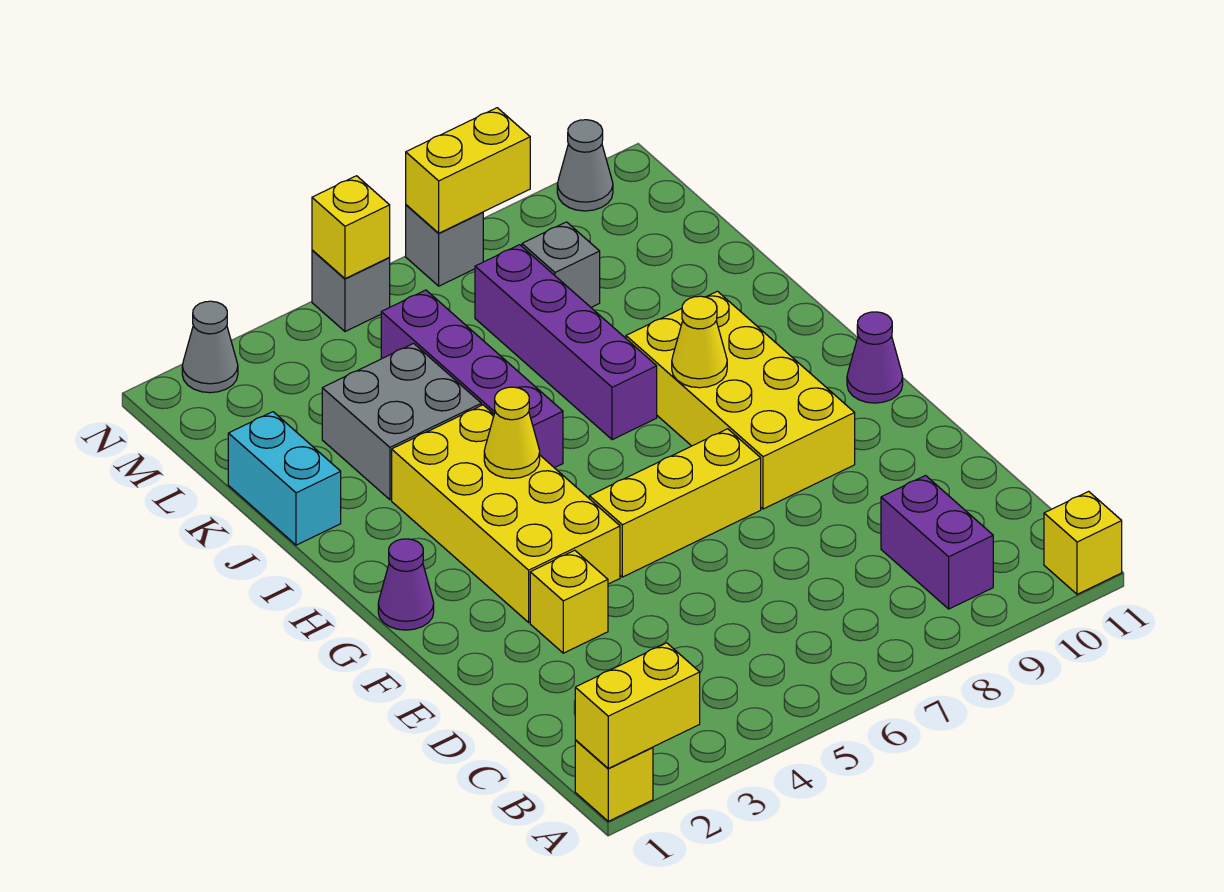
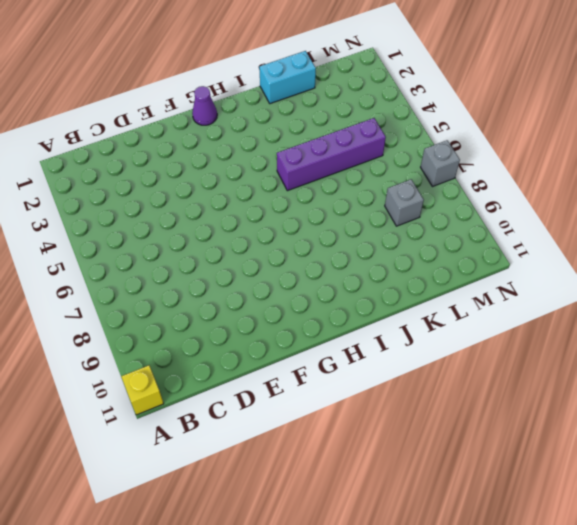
none -> yellow brick A1 level 1
none -> purple brick B9:C9 level 1
none -> yellow brick E3 level 1

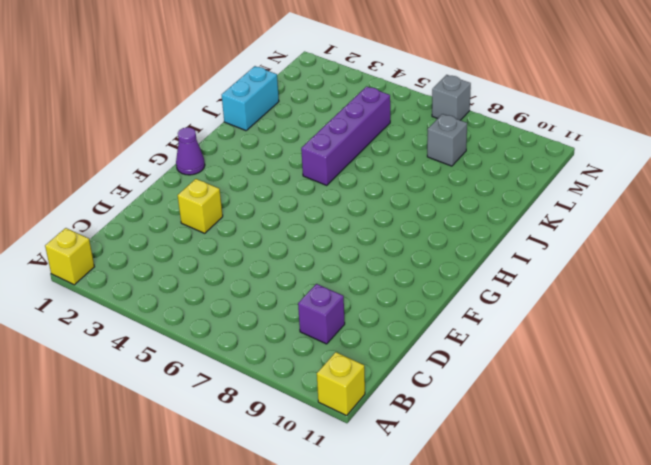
purple brick C9 level 1 -> purple brick B9:C9 level 1
none -> yellow brick F3:I4 level 1
none -> yellow brick F5:F7 level 1
none -> yellow brick F8:I9 level 1

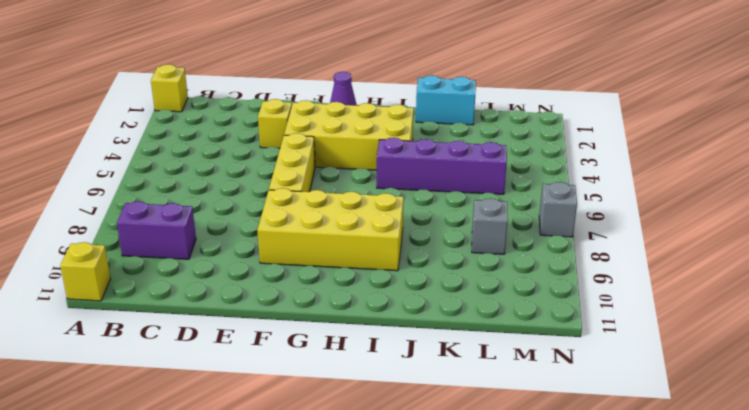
none -> purple cone G11 level 1
none -> purple brick I7:L7 level 1
none -> grey brick J3:K4 level 1

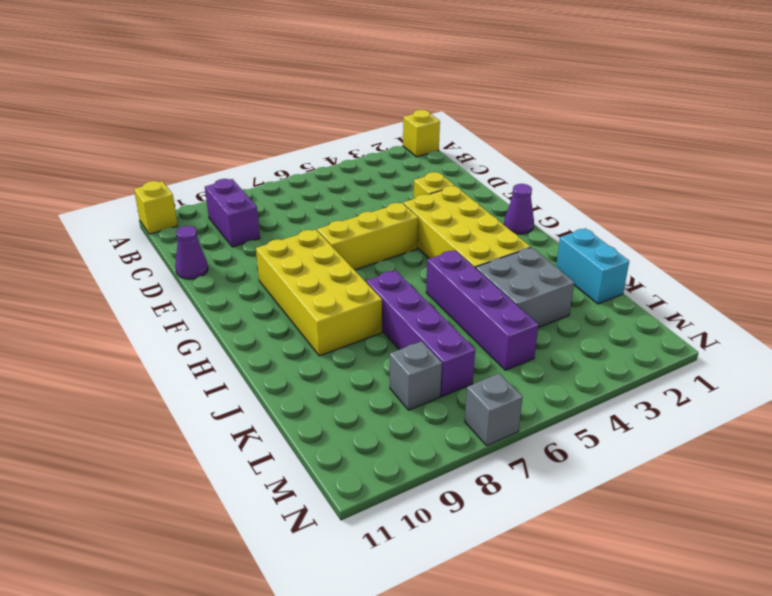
purple cone D11 level 1 -> purple cone G11 level 1
none -> grey cone N2 level 1
none -> grey brick N5 level 1
none -> grey cone N10 level 1

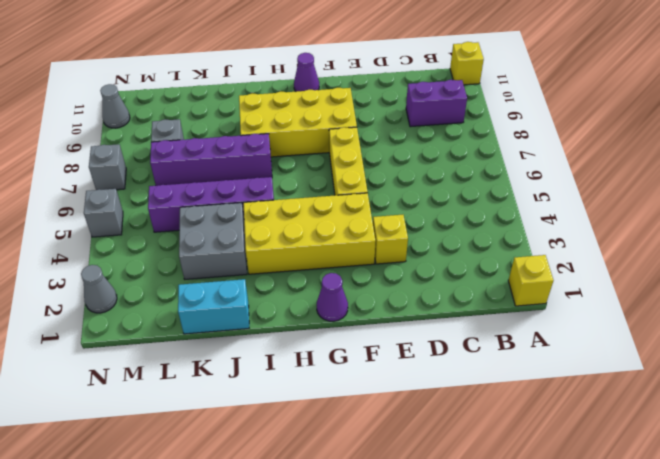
none -> yellow brick A1:A2 level 2
none -> yellow cone H4 level 2
none -> yellow cone H8 level 2

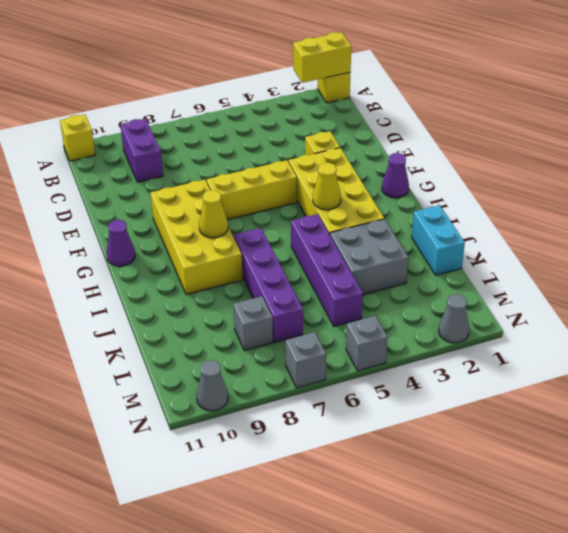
none -> yellow brick N5 level 2
none -> yellow brick N7:N8 level 2

